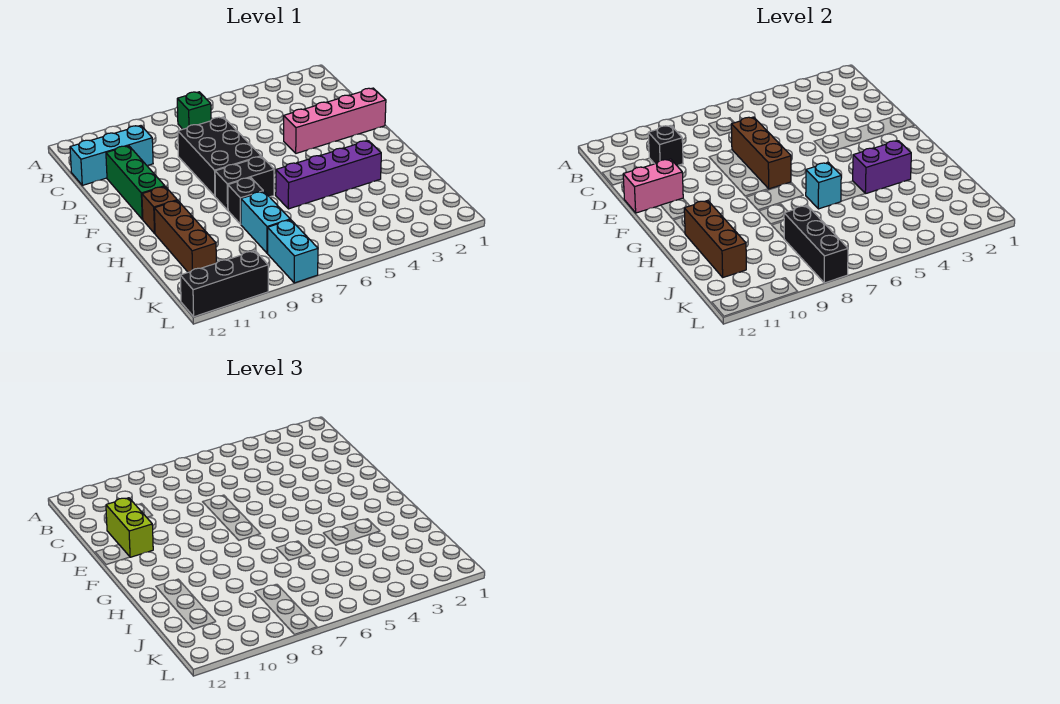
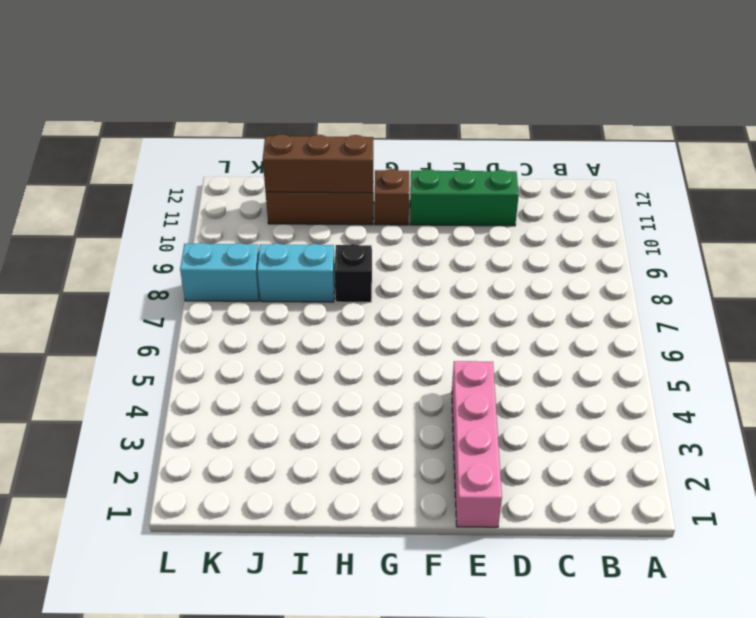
none -> green brick B7 level 1
none -> cyan brick C10:C12 level 1
none -> black brick D7:F8 level 1

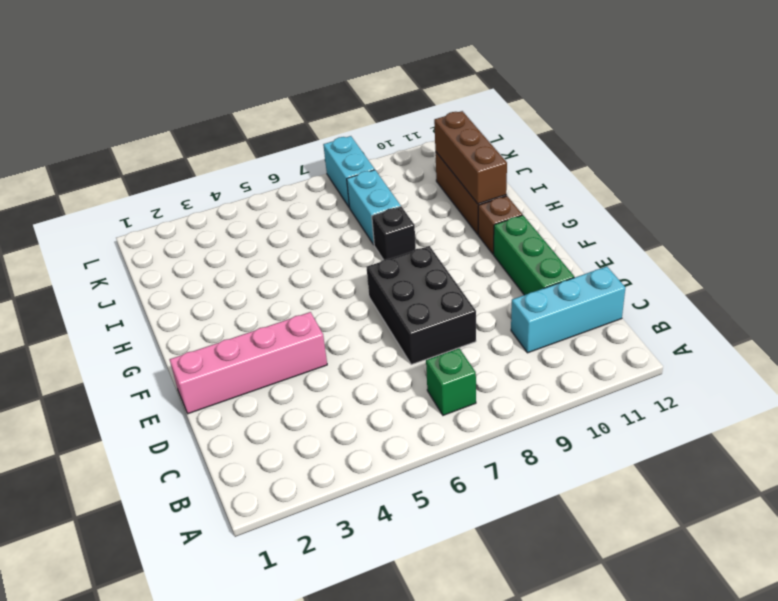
none -> black brick G7:G8 level 1
none -> purple brick H3:H6 level 1
none -> black brick L10:L12 level 1

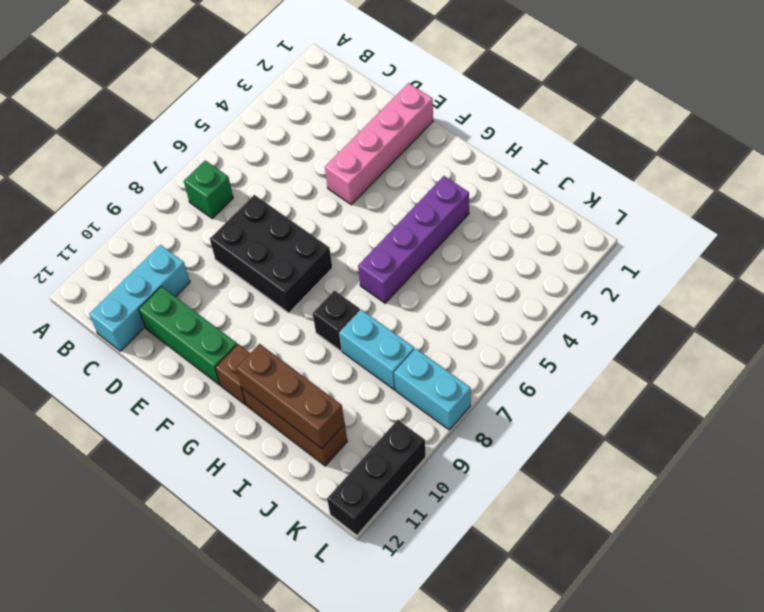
none -> black brick G7:G8 level 1
none -> black brick C10 level 2
none -> brown brick D7:F7 level 2

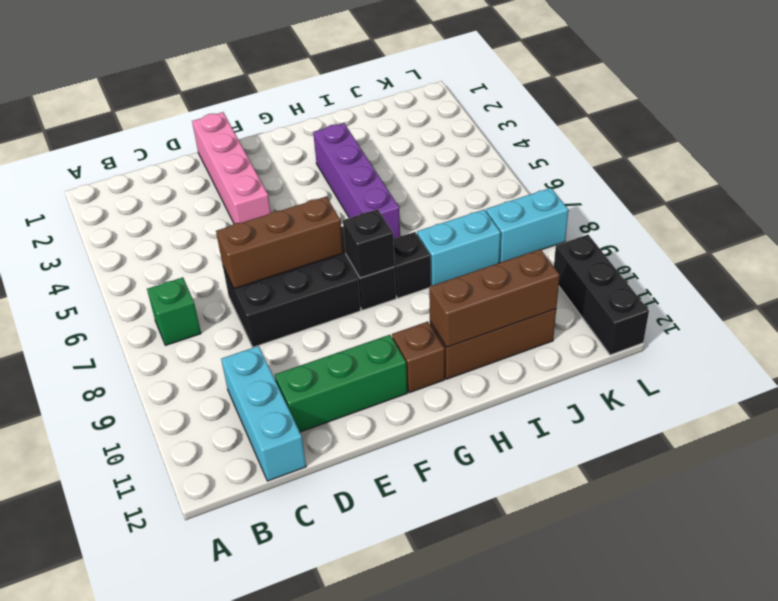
black brick G8 level 2 -> black brick C10 level 2
none -> pink brick E11:E12 level 2
none -> purple brick H3:H4 level 2
none -> cyan brick H6 level 2

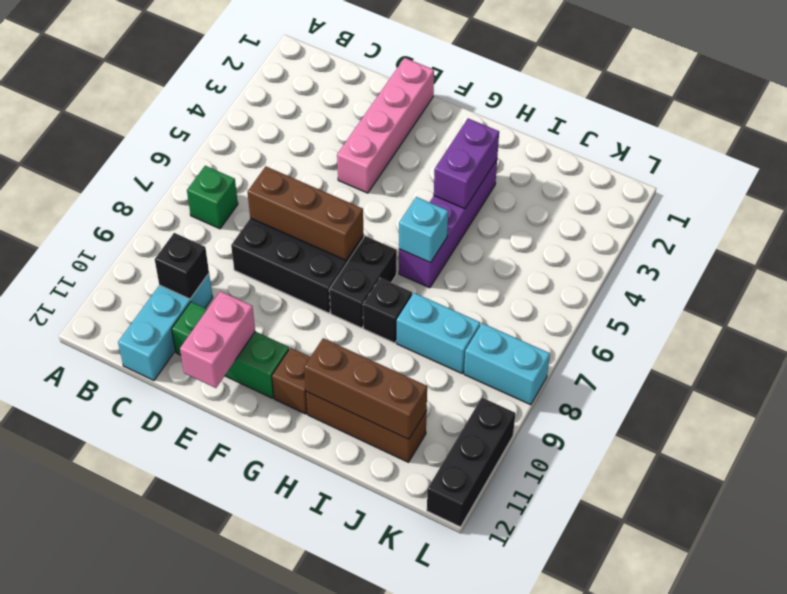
none -> black brick J8:L8 level 2
none -> lime brick D11:E11 level 3

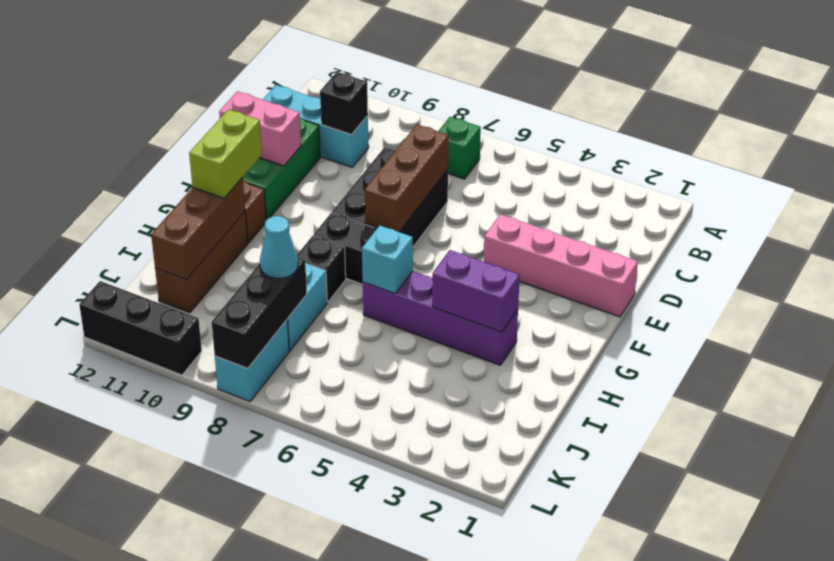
lime brick G11:H11 level 3 -> lime brick D11:E11 level 3
cyan cone J8 level 3 -> none

